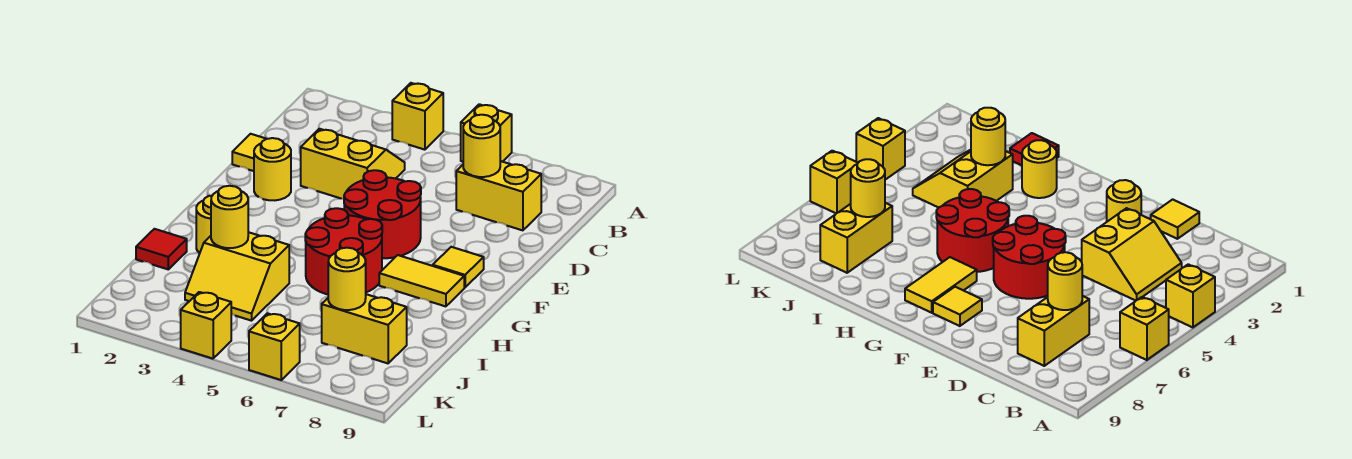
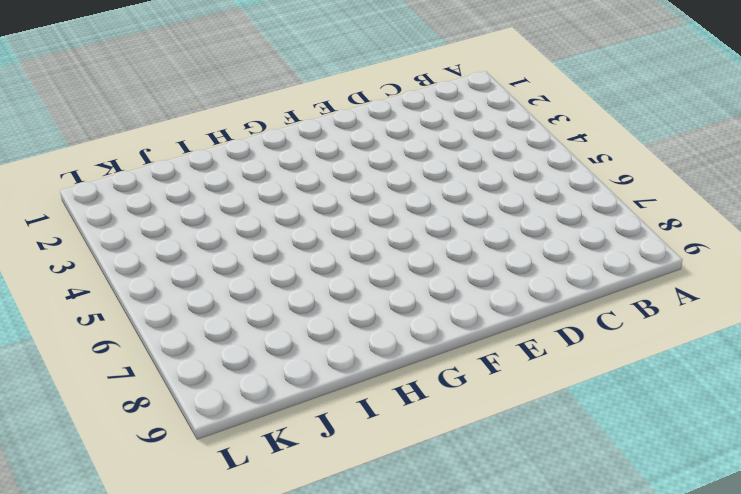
none -> yellow brick A4 level 1
none -> yellow brick A6 level 1
none -> yellow slope C3:D4 level 1 top D

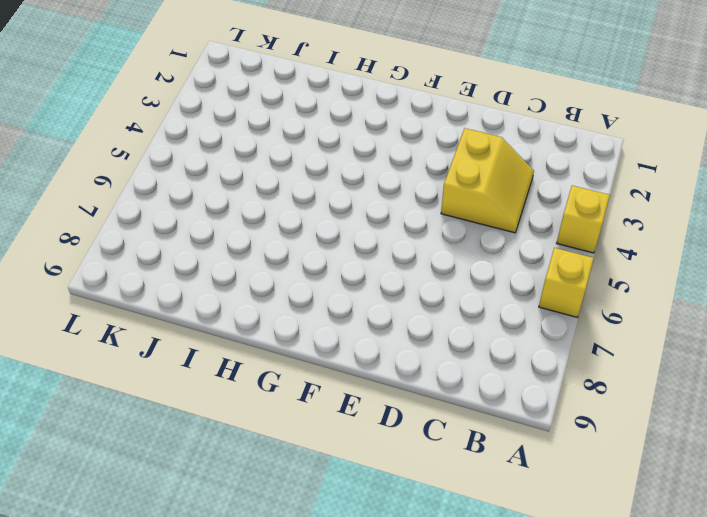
none -> yellow brick C7:C8 level 1
none -> yellow tile D1 level 1
none -> yellow round brick E2 level 1

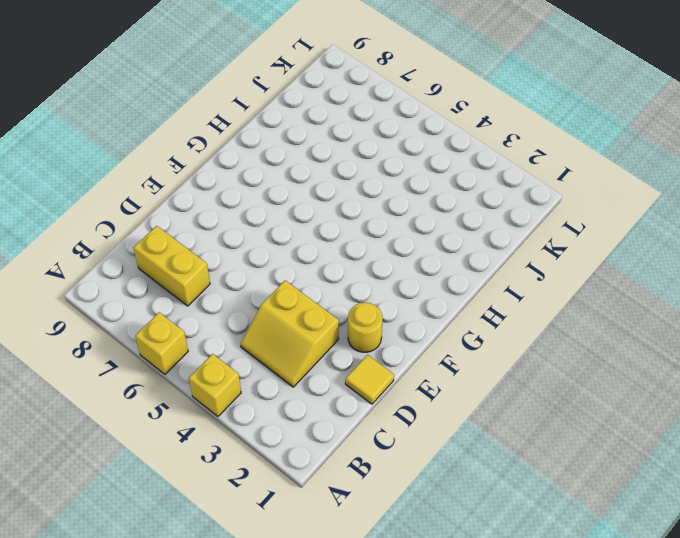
none -> red round brick E5:F6 level 1
none -> yellow tile F8 level 1
none -> red round brick G5:H6 level 1

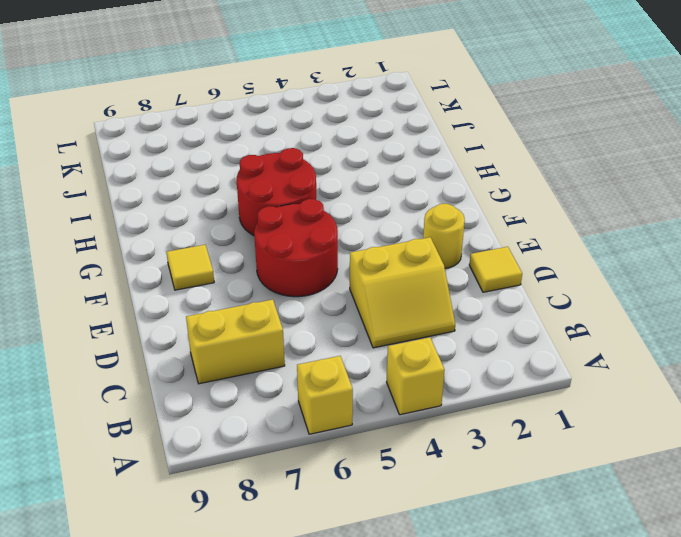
none -> yellow tile G7:G8 level 1
none -> yellow round brick H2 level 1
none -> red tile I1 level 1

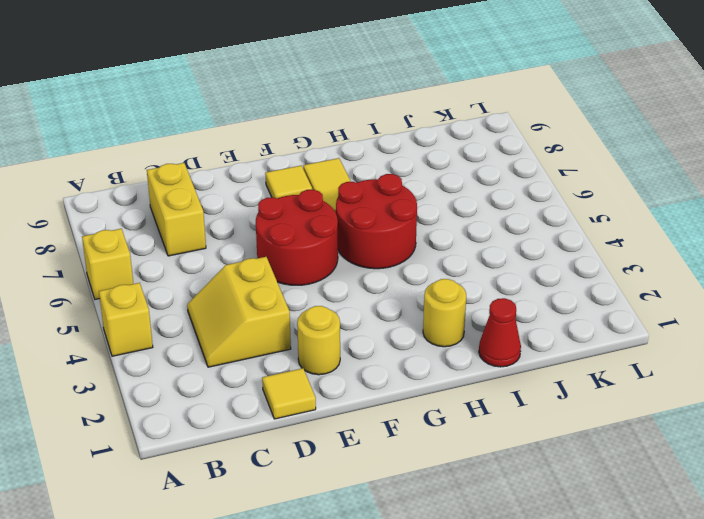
red cone I1 level 1 -> red tile I1 level 1
none -> yellow slope I3:J4 level 1 top I
none -> yellow brick J7:J8 level 1
none -> yellow brick L4 level 1

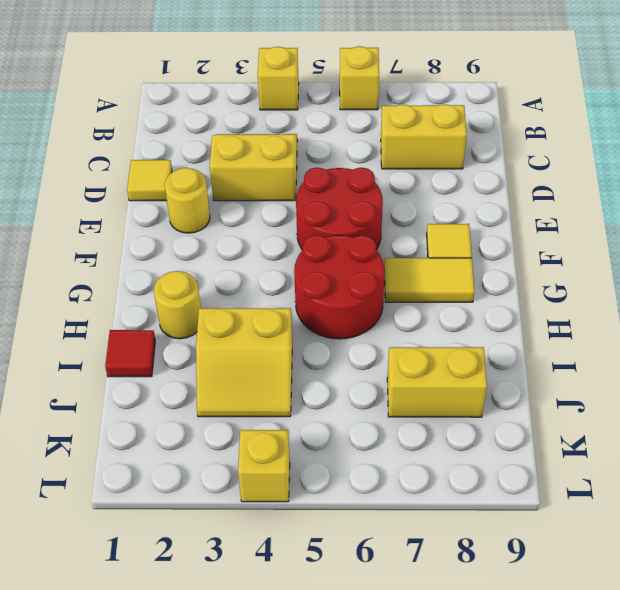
none -> yellow brick L6 level 1
none -> yellow round brick C7 level 2
none -> yellow round brick I3 level 2

